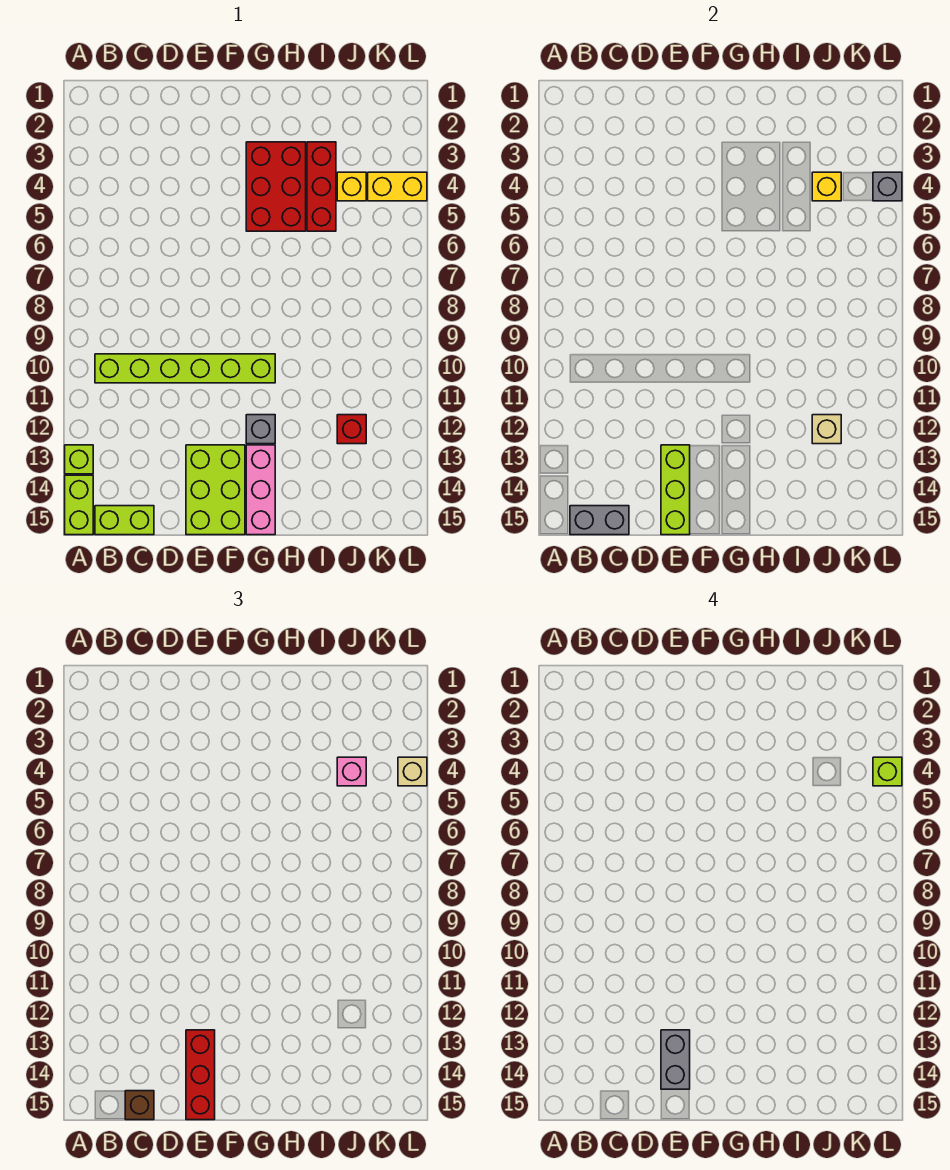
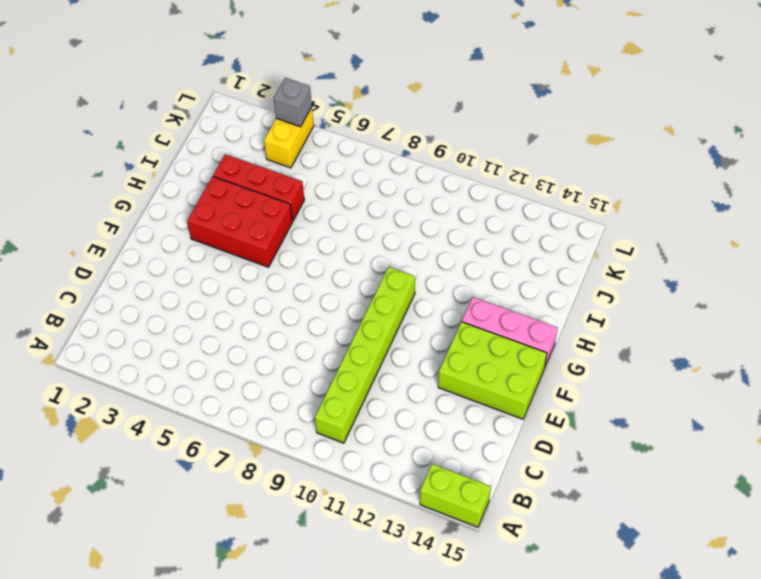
none -> lime brick A13 level 1
none -> lime brick B15:C15 level 1
none -> grey brick G12 level 1

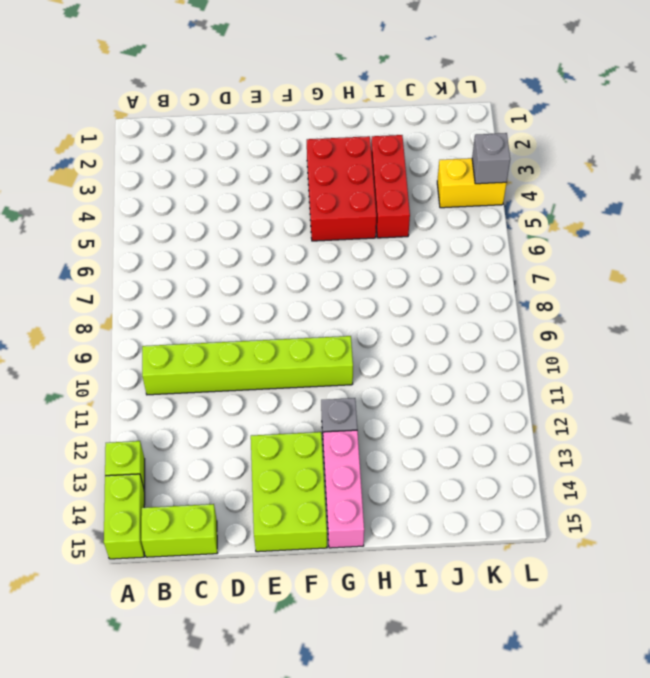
none -> yellow brick J4 level 1
none -> red brick J12 level 1
none -> grey brick B15:C15 level 2

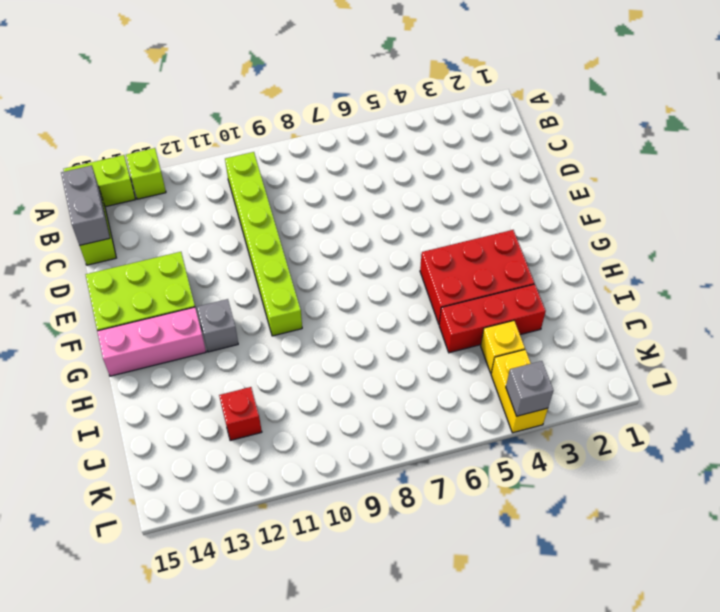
none -> lime brick E13:E15 level 2
none -> yellow brick J4 level 2
none -> tan brick J12 level 2

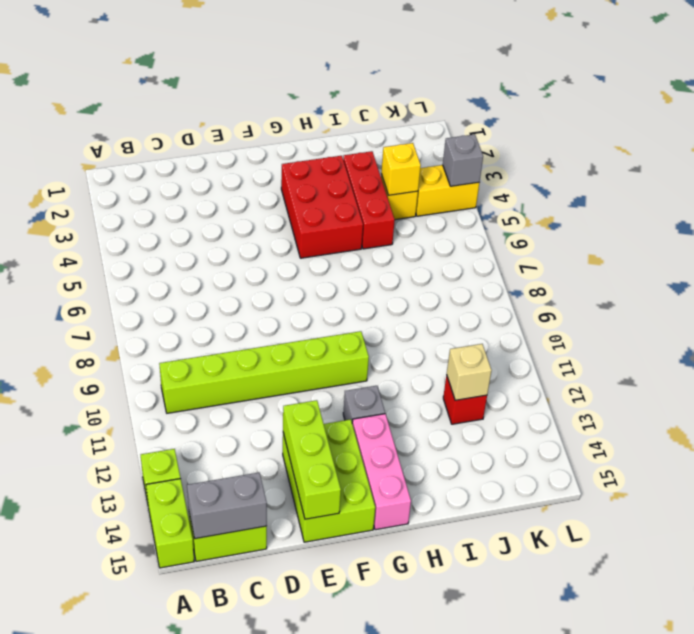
none -> brown brick C15 level 3
none -> red brick E13:E15 level 3
none -> pink brick J4 level 3

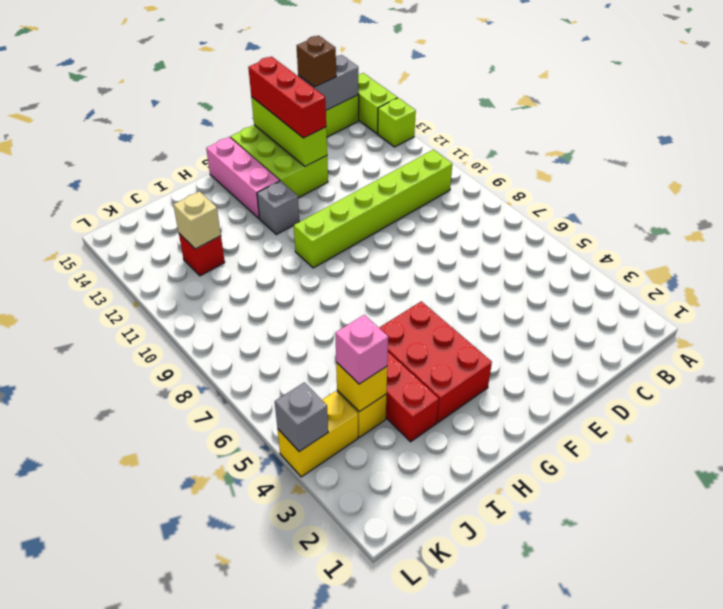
none -> tan brick L4 level 3
none -> grey brick E13:E14 level 4
none -> lime brick L4 level 4

